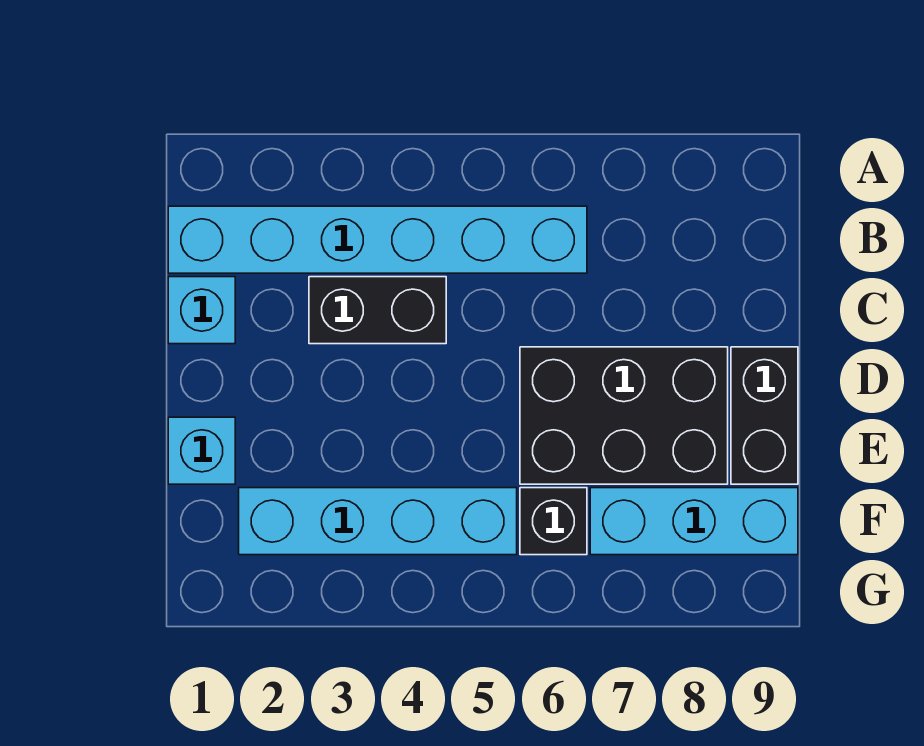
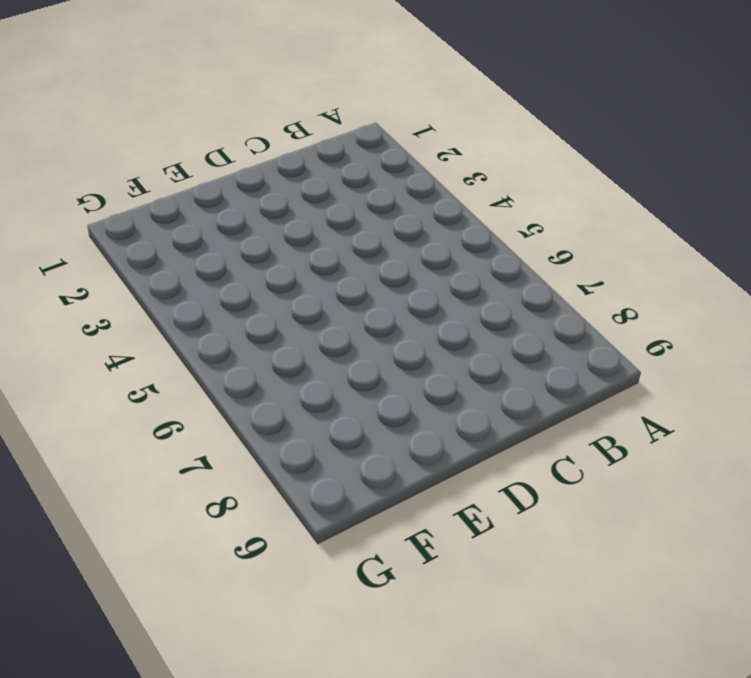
none -> cyan brick B1:B6 level 1
none -> cyan brick C1 level 1

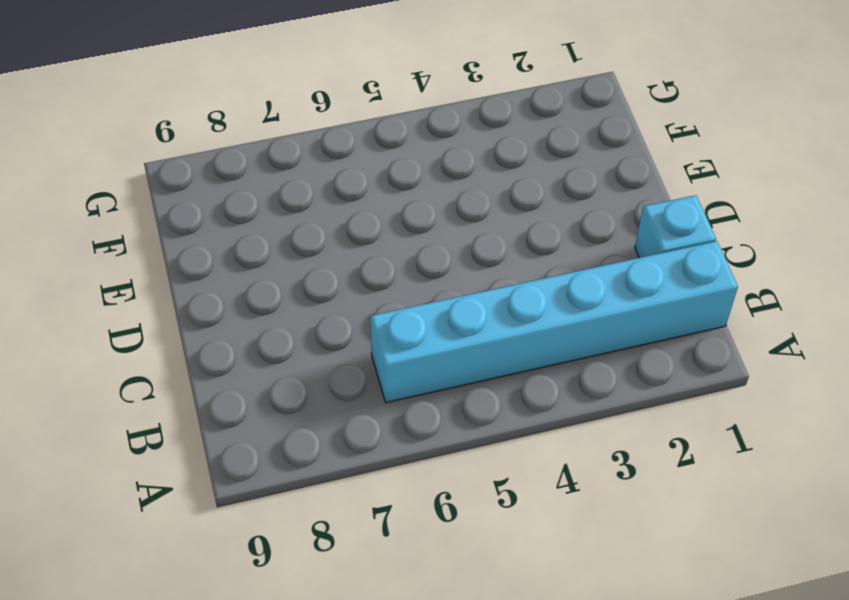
none -> black brick C3:C4 level 1
none -> black brick D6:E8 level 1

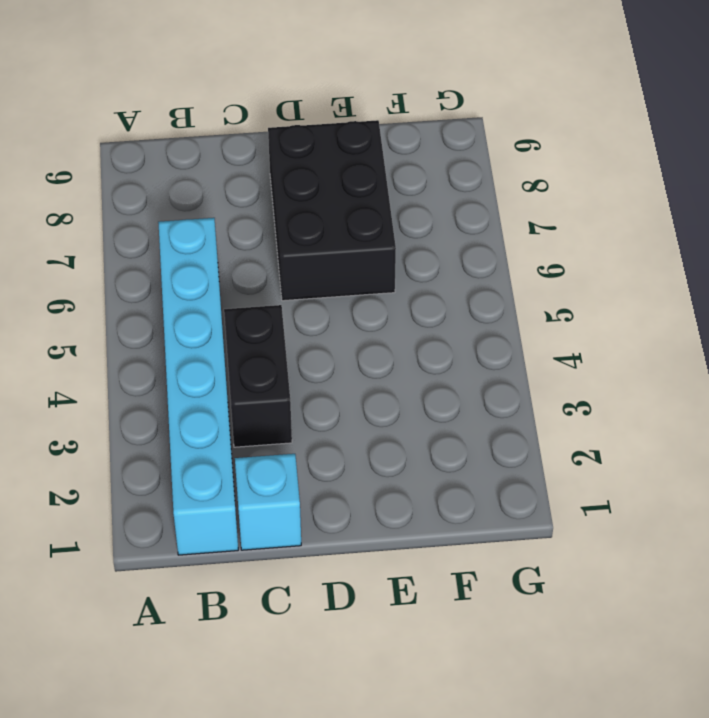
none -> black brick D9:E9 level 1
none -> cyan brick E1 level 1

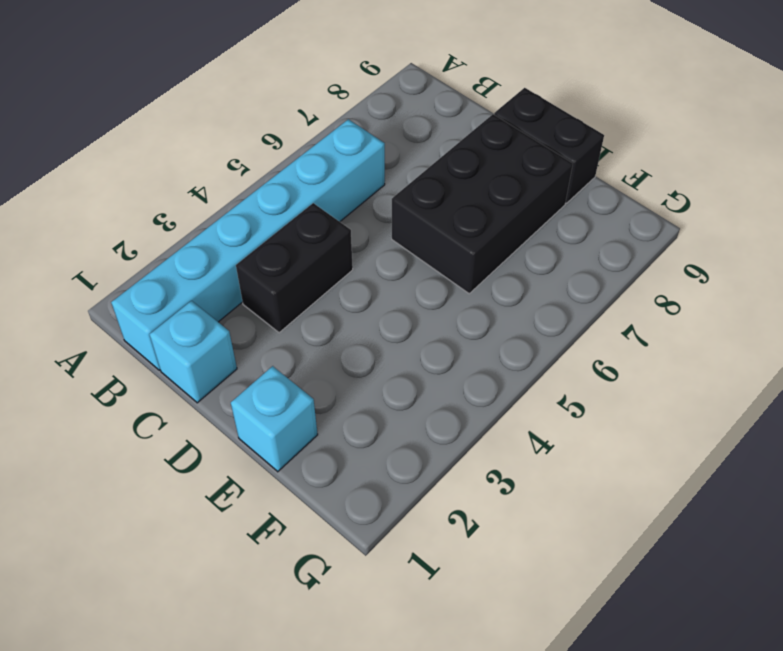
none -> cyan brick F2:F5 level 1
none -> black brick F6 level 1

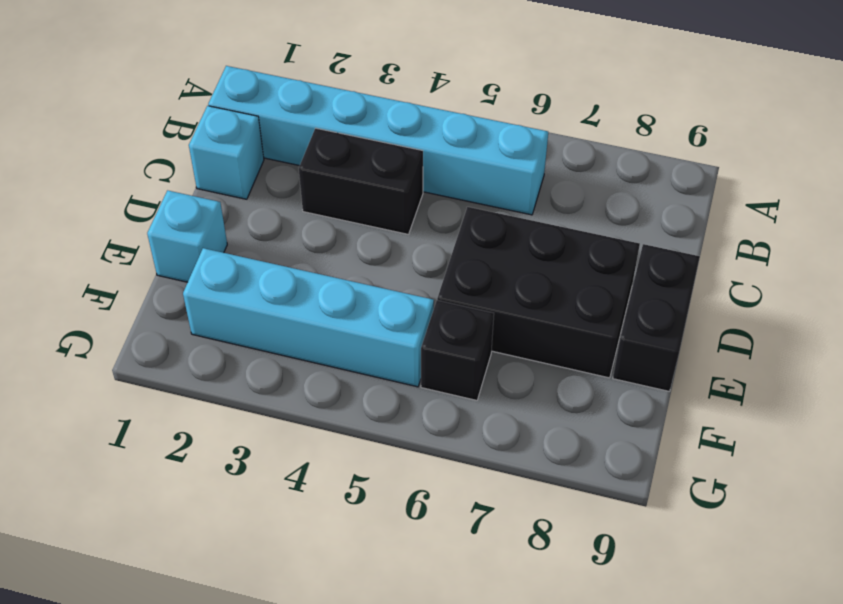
none -> cyan brick F7:F9 level 1

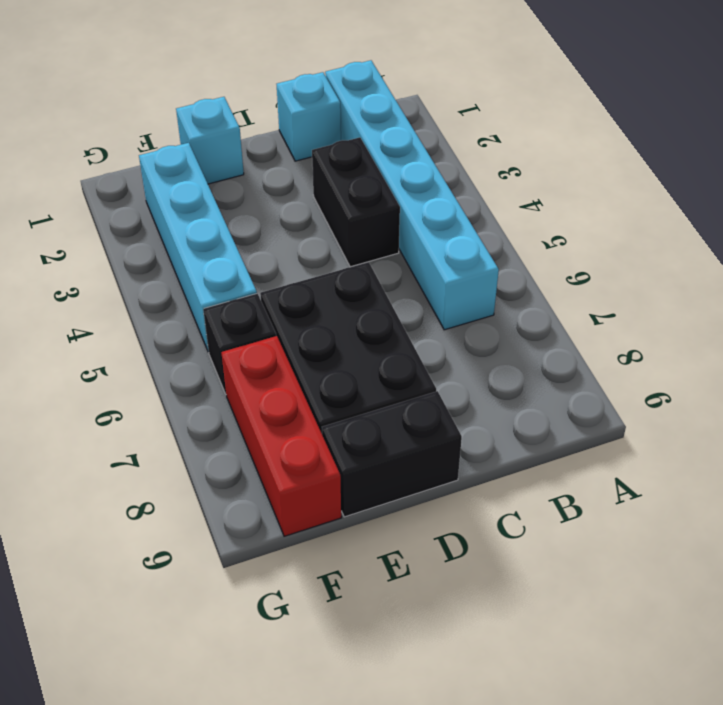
red brick F7:F9 level 1 -> cyan brick F7:F9 level 1

